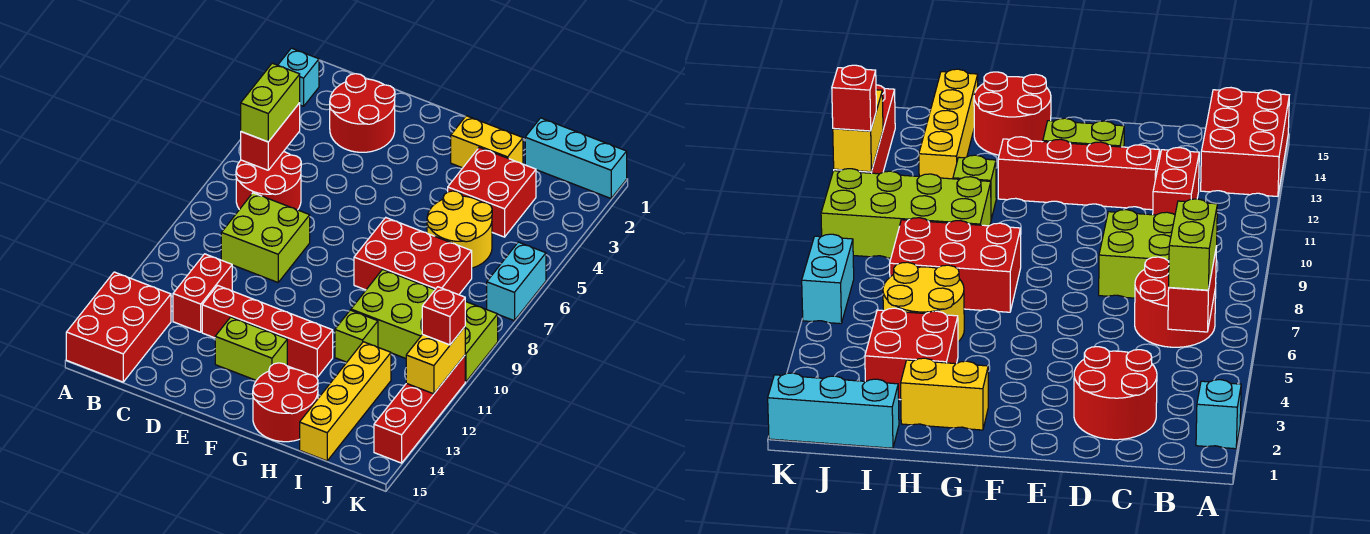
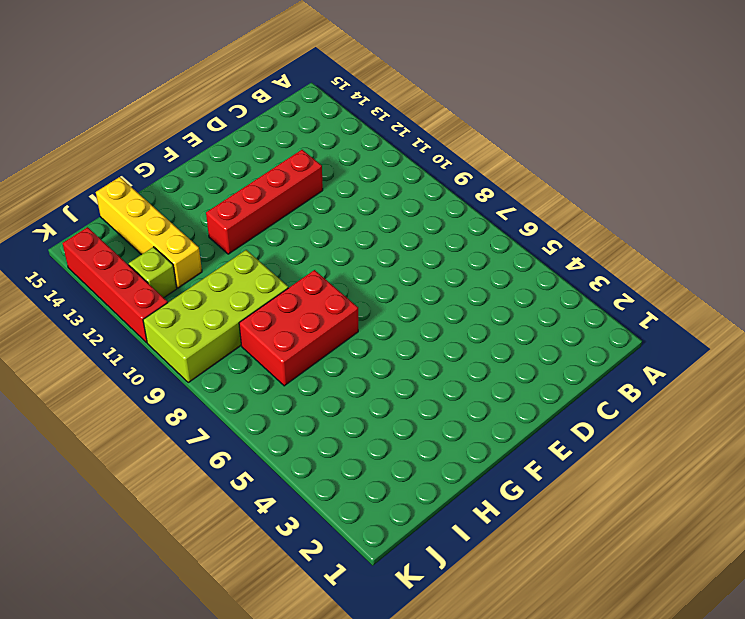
lime brick J12 level 1 -> lime brick H11 level 1
none -> cyan brick A2 level 1
none -> red brick A13:B15 level 1
none -> red round brick B6:C7 level 1

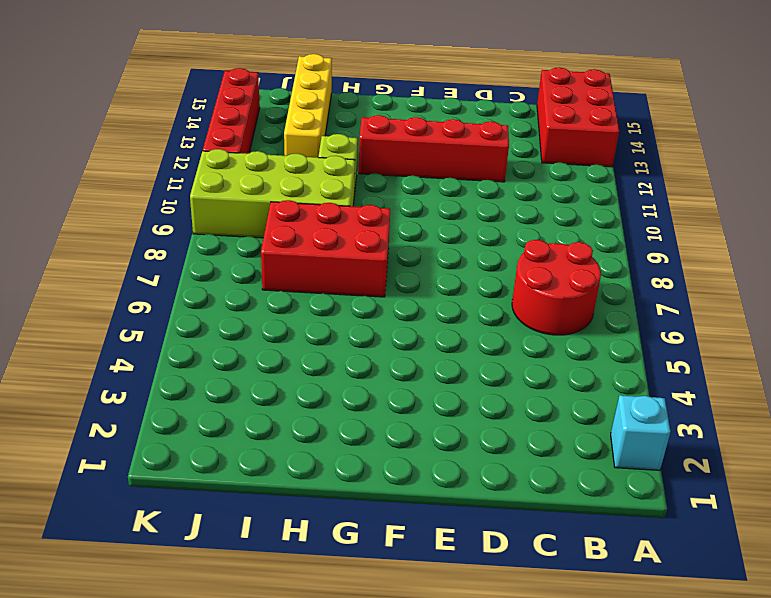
none -> red round brick C2:D3 level 1
none -> lime brick C8:D9 level 1
none -> red brick C11:C12 level 1

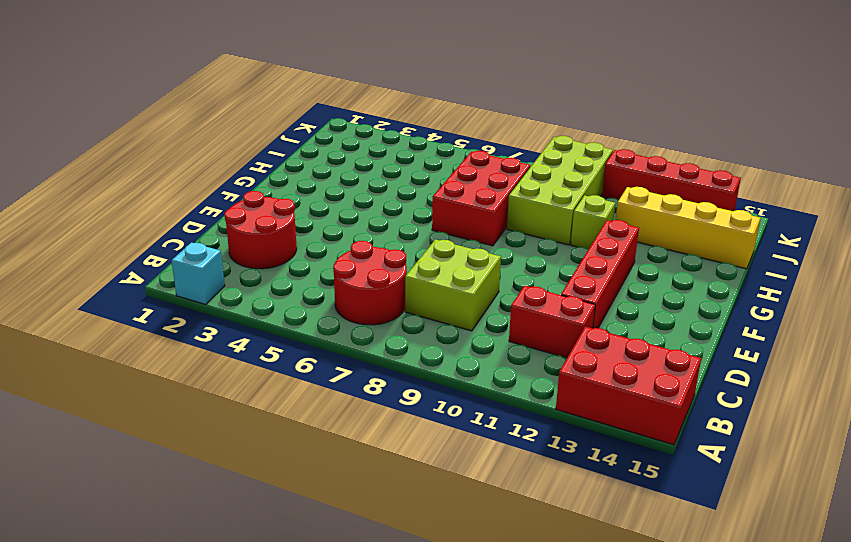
none -> lime brick E13:F13 level 1
none -> yellow brick G2:H2 level 1
none -> red round brick G14:H15 level 1

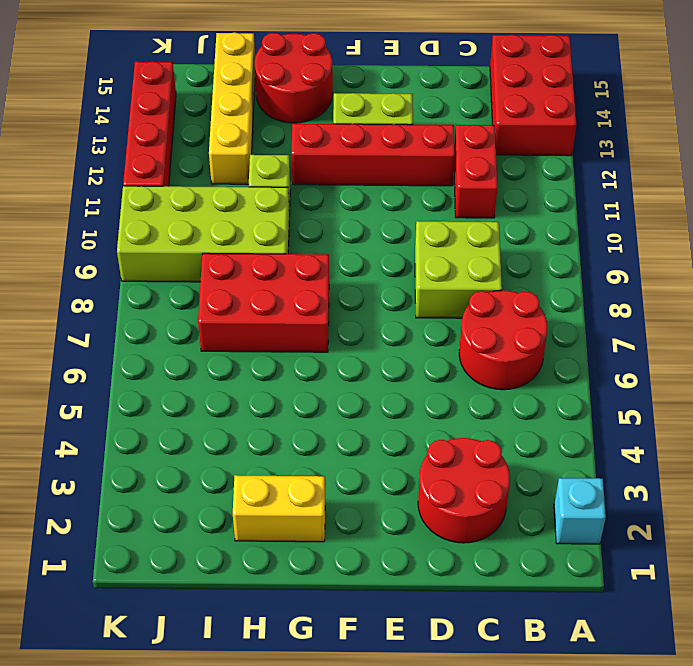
none -> red brick H3:I4 level 1
none -> yellow round brick H5:I6 level 1
none -> cyan brick I1:K1 level 1

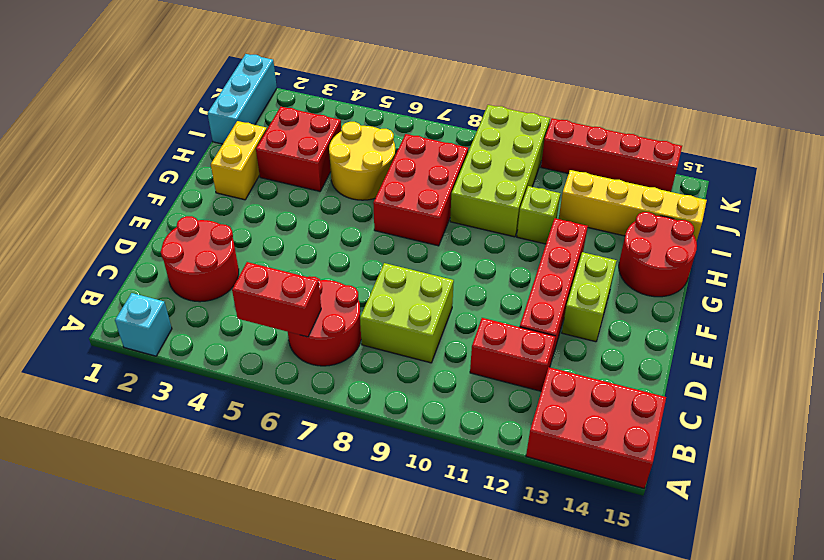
none -> cyan brick K6:K7 level 1
none -> yellow brick K11:K12 level 2
none -> lime brick B5:B6 level 3

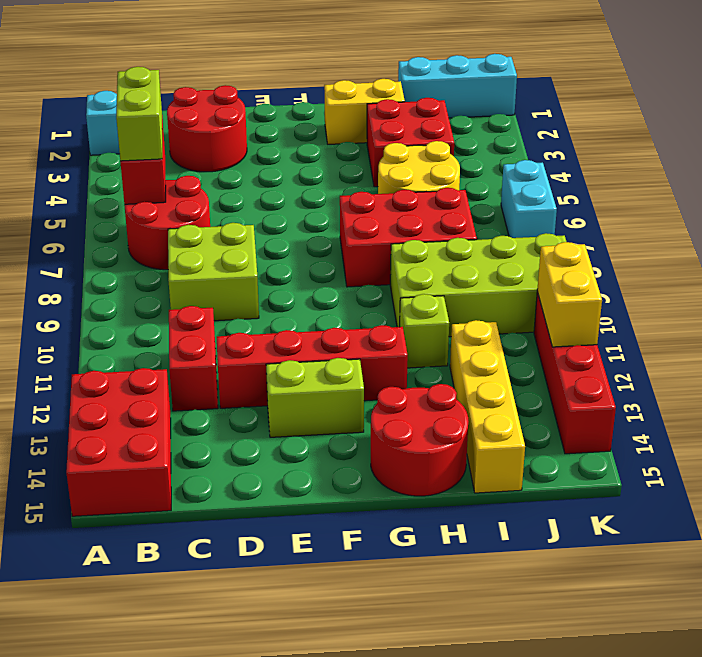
none -> red brick K11 level 3

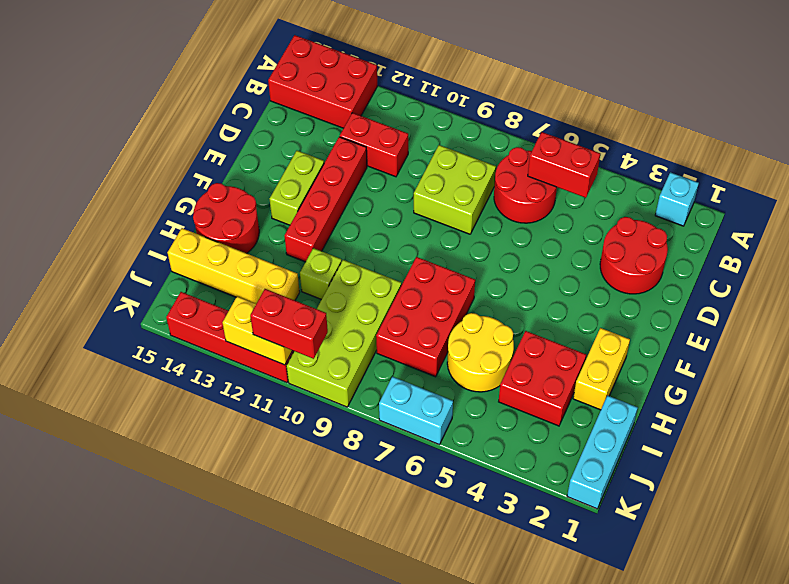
red brick K10:K11 level 3 -> red brick K11 level 3
none -> lime brick B5:B6 level 3

